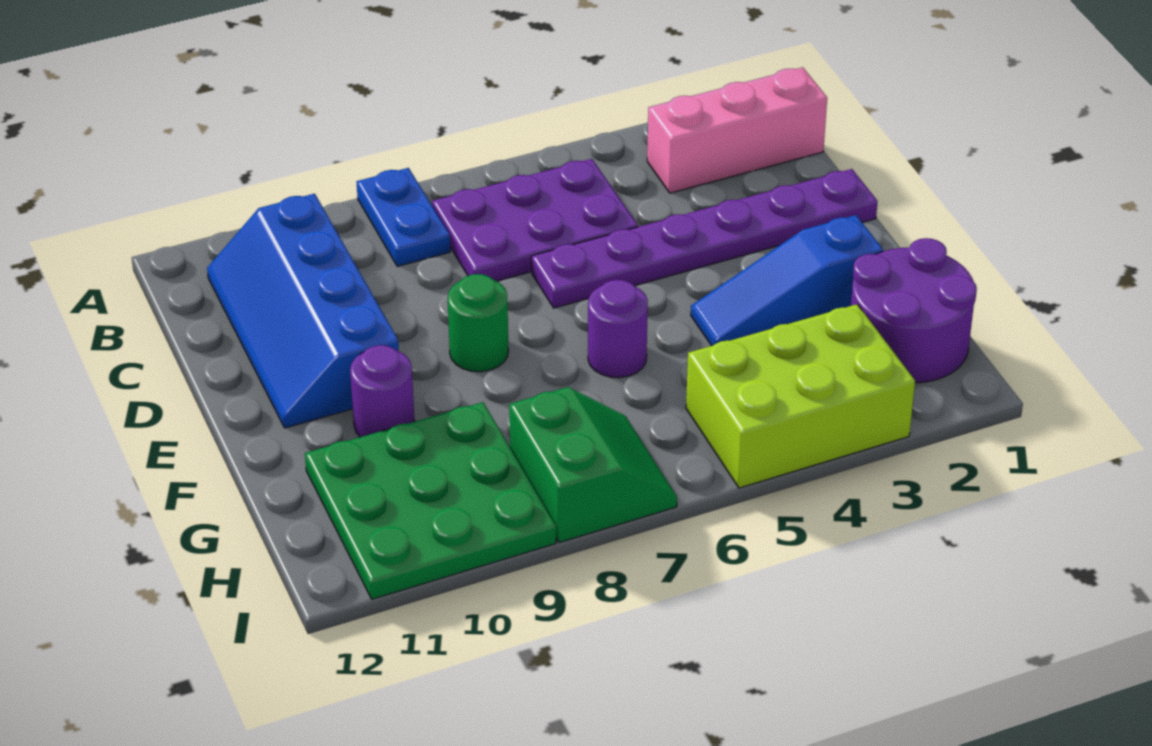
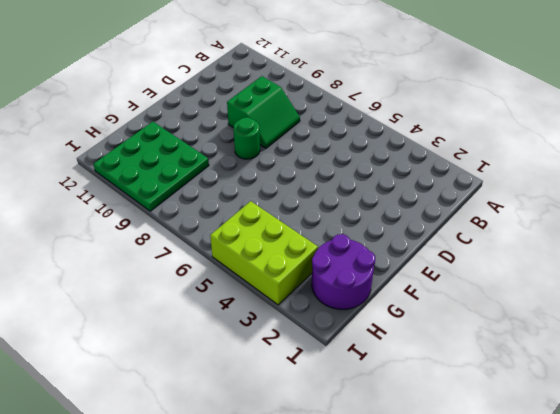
green slope C8:D9 level 1 top 9 -> green slope H7:I8 level 1 top 8
none -> blue plate A8:B8 level 1
none -> pink brick B1:B3 level 1
none -> purple plate B5:C7 level 1

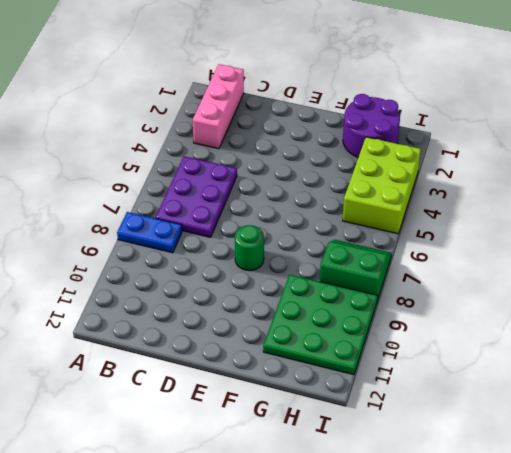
none -> blue slope B10:E11 level 1 top 10
none -> purple plate D1:D6 level 1
none -> blue slope F2:F4 level 1 top 2

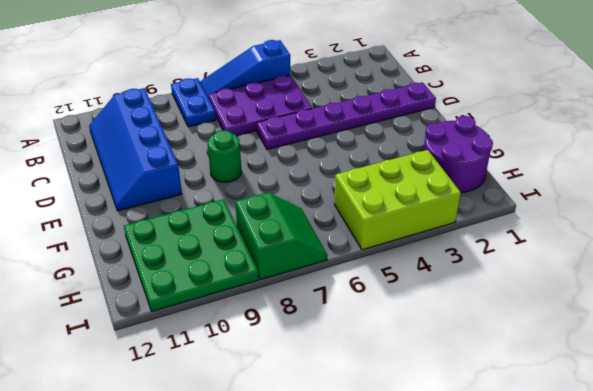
blue slope A5:A7 level 1 top 5 -> blue slope F2:F4 level 1 top 2
none -> pink brick B1:B3 level 1
none -> purple round brick F6 level 1
none -> purple round brick F10 level 1

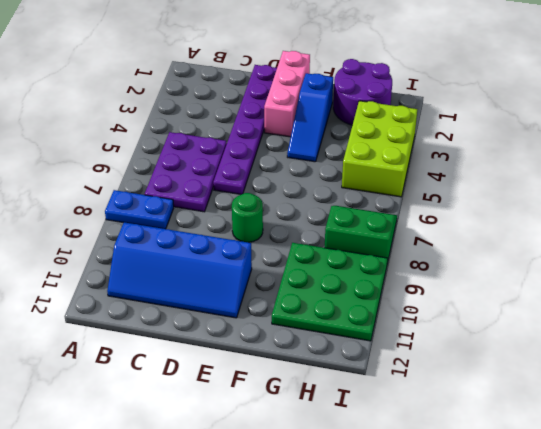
pink brick E1:E3 level 1 -> pink brick B1:B3 level 1
none -> purple round brick F6 level 1
none -> purple round brick F10 level 1

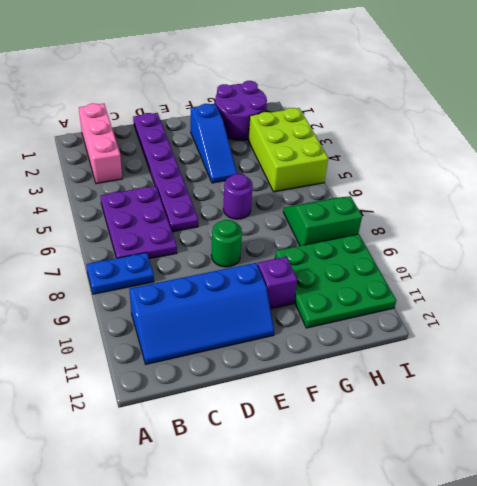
purple brick F10 level 1 -> purple round brick F10 level 1

